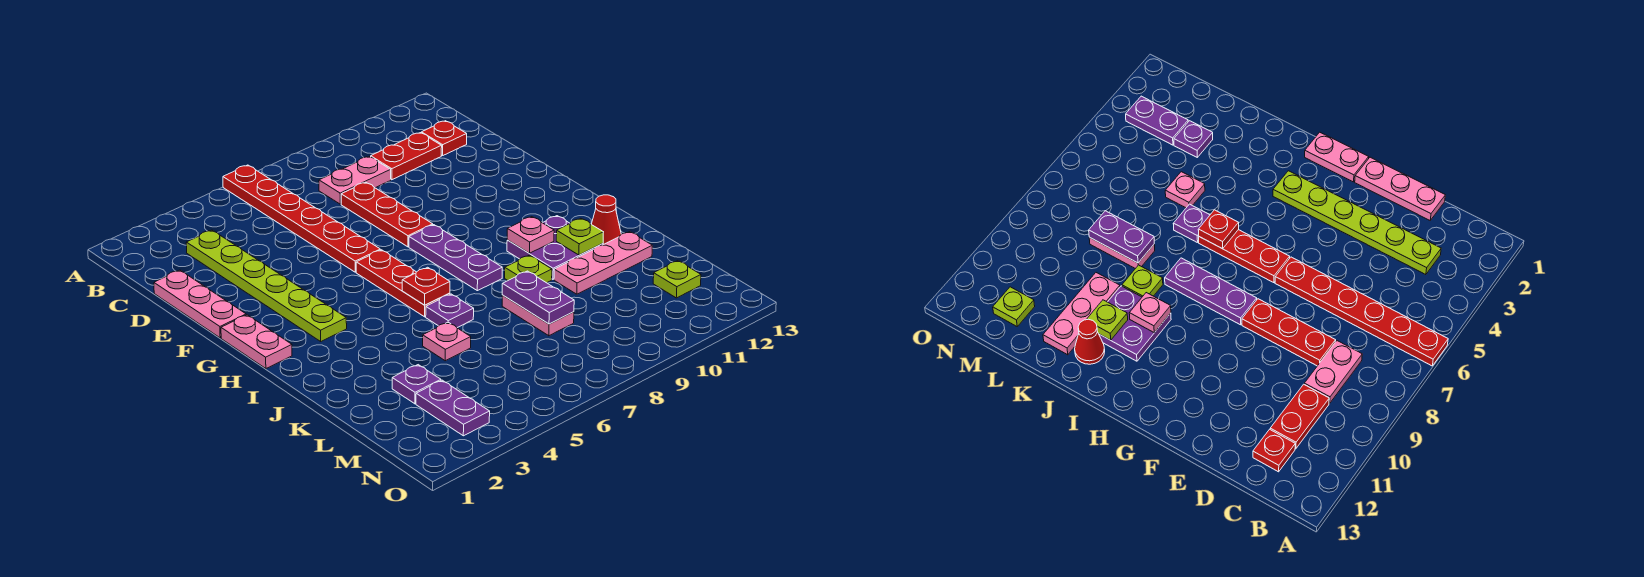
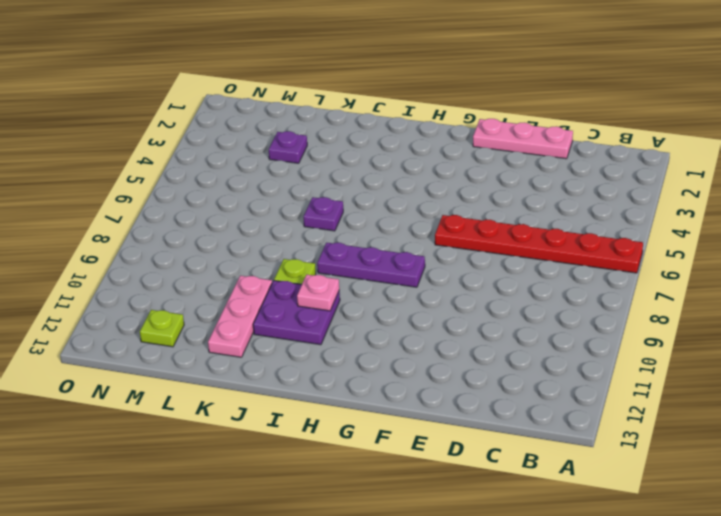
none -> lime plate C3:H3 level 1
none -> pink plate C8:C9 level 1
none -> red plate C10:C11 level 1

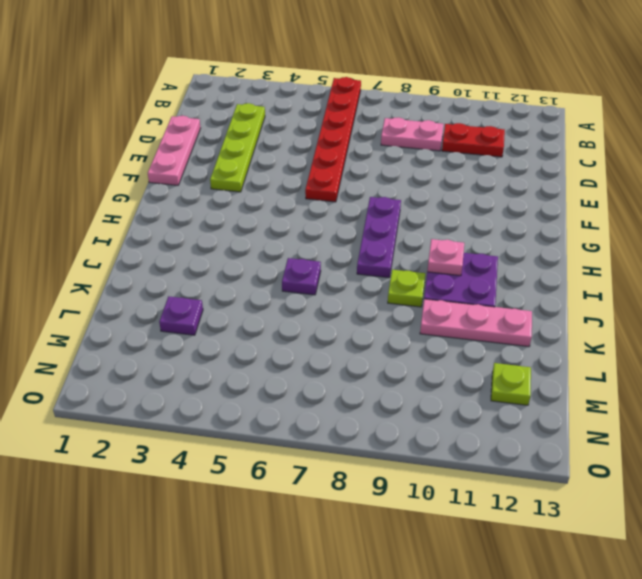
lime plate C3:F3 level 1 -> lime plate C3:H3 level 1
none -> red plate C12 level 1
none -> red plate D8:F8 level 1
none -> pink plate G1:H1 level 1

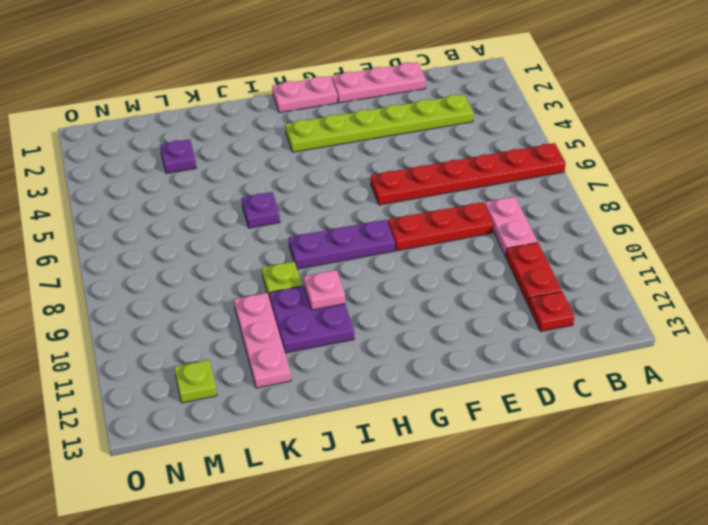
none -> red plate G6:I6 level 1
none -> red cone J12 level 1
none -> pink plate K5 level 1

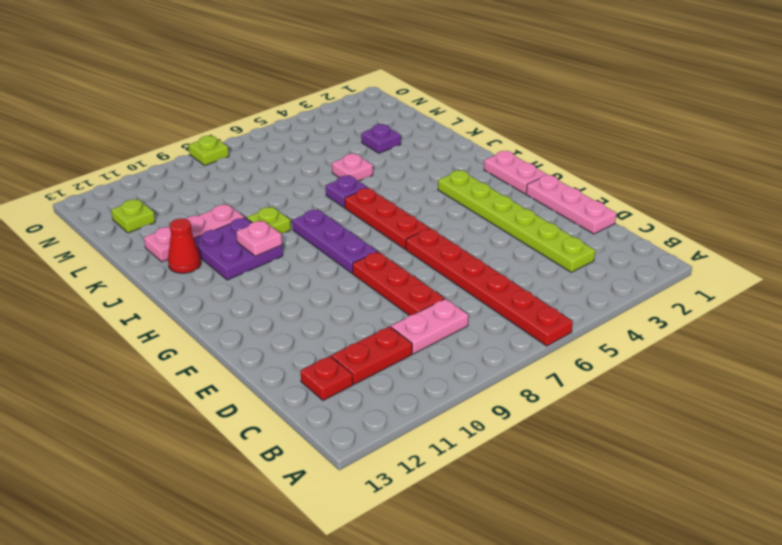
lime plate O8 level 1 -> lime plate J11 level 2
none -> pink plate K8:L8 level 1
none -> purple plate M3:N3 level 1
none -> red plate I6 level 2

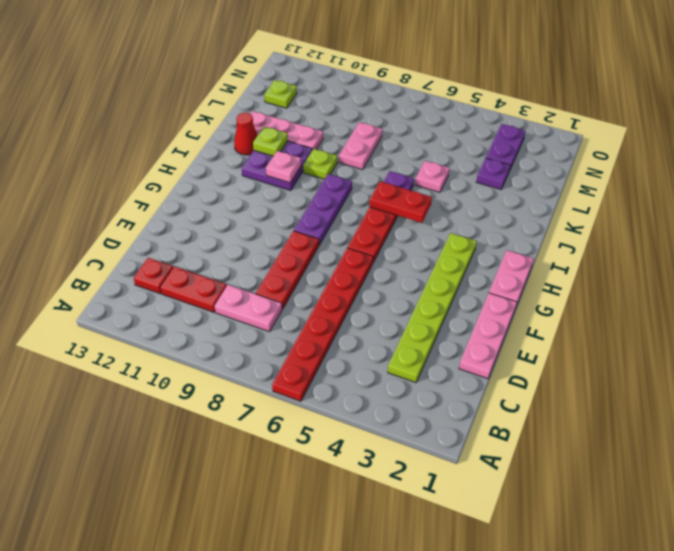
red plate I5:I6 level 2 -> red plate I6 level 2
none -> purple plate K8:L8 level 2

